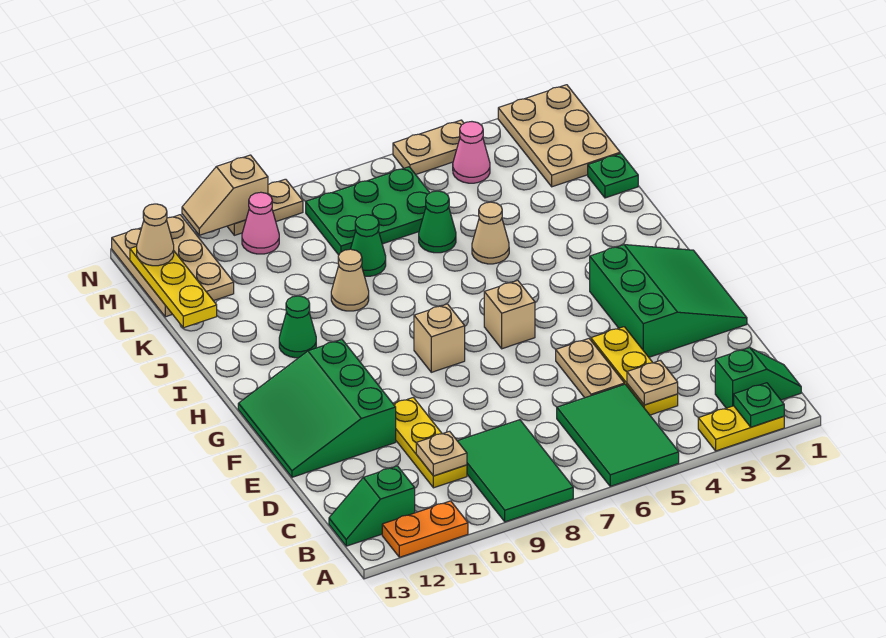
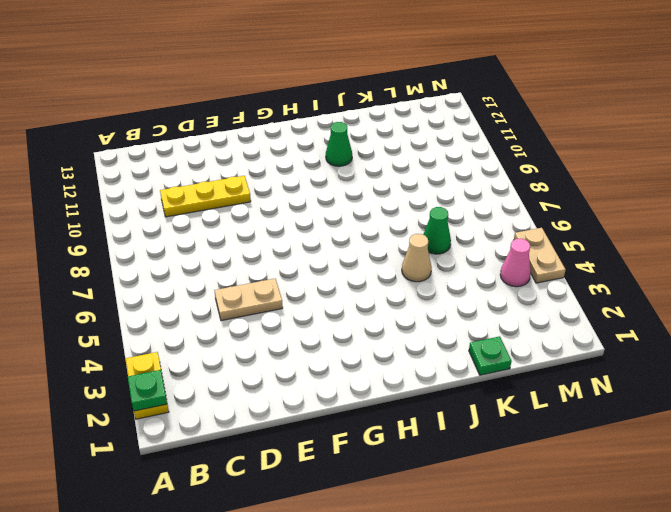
none -> green tile A5:C6 level 1
none -> green tile A8:C9 level 1
none -> orange plate A11:A12 level 1
none -> green slope B1:B2 level 1 top 2

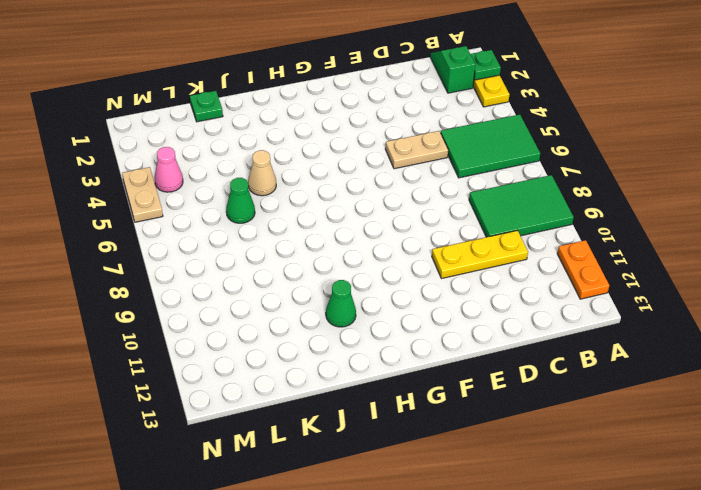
none -> green slope B12:B13 level 1 top 12
none -> yellow plate C4:E4 level 1
none -> green slope E1:G3 level 1 top 3
none -> green slope E11:G13 level 1 top 11

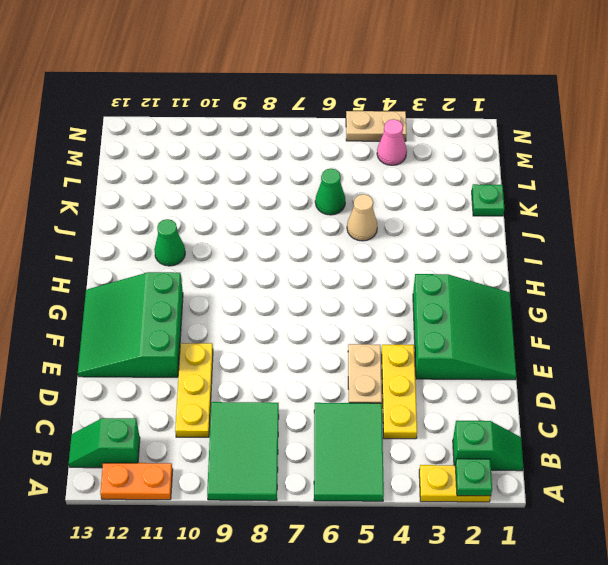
none -> tan brick G6 level 1
none -> tan brick G8 level 1
none -> tan cone J9 level 1
none -> green cone K8 level 1

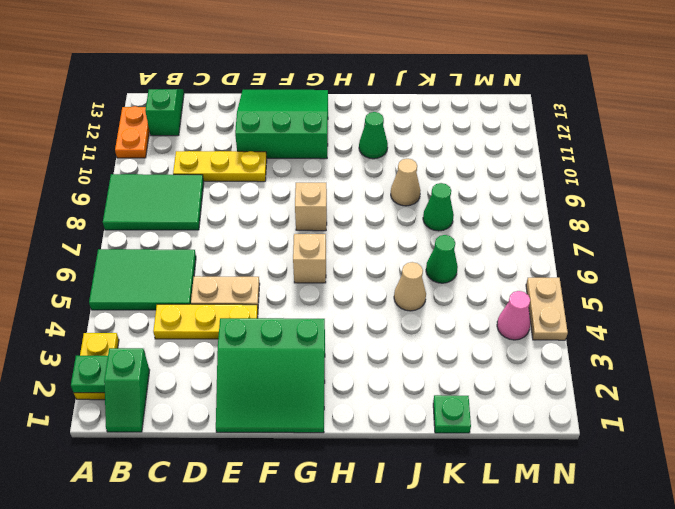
none -> tan plate L1:N2 level 1
none -> green plate L6:M8 level 1
none -> tan plate L12:N13 level 1
none -> pink cone M10 level 1

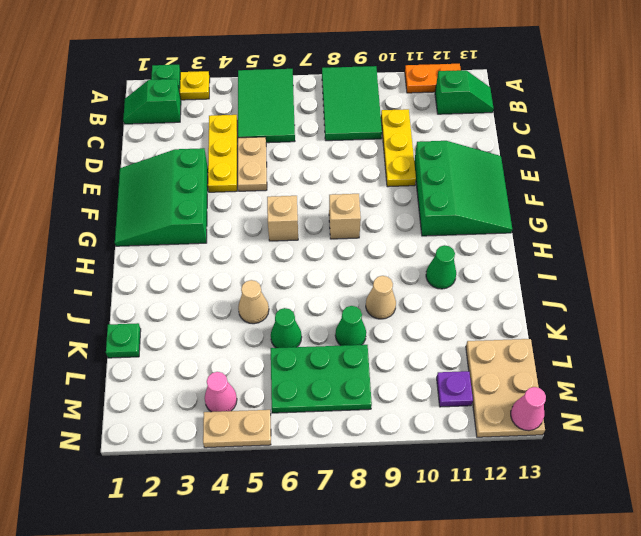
purple plate M11 level 1 -> none
pink cone N13 level 2 -> pink cone M10 level 1
none -> tan plate L1:N2 level 1
none -> tan plate N9:N10 level 1
none -> tan plate C4 level 2
none -> tan plate C10 level 2

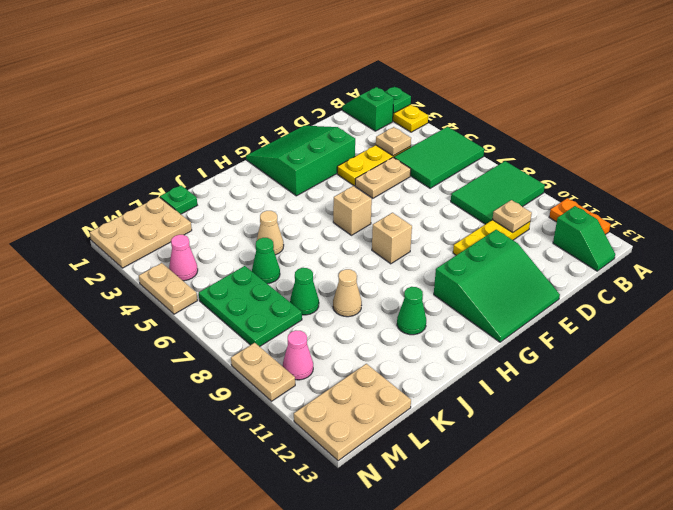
none -> yellow plate K13:M13 level 2
none -> tan slope N10:N11 level 2 top 10
none -> tan cone M13 level 3

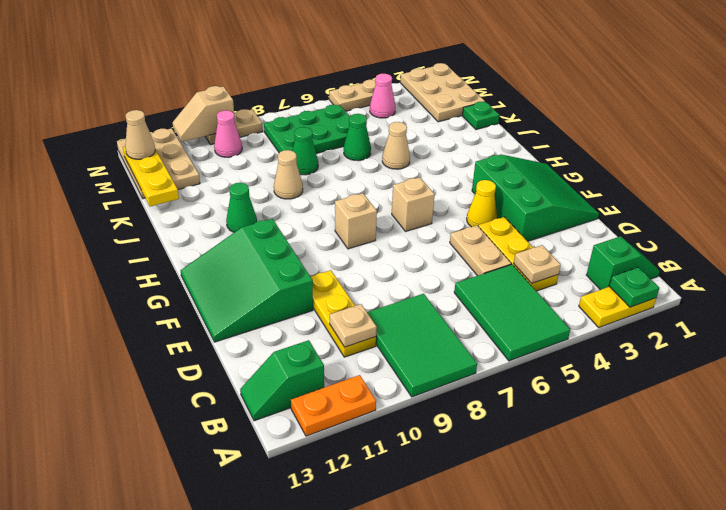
yellow cone F4 level 1 -> none

